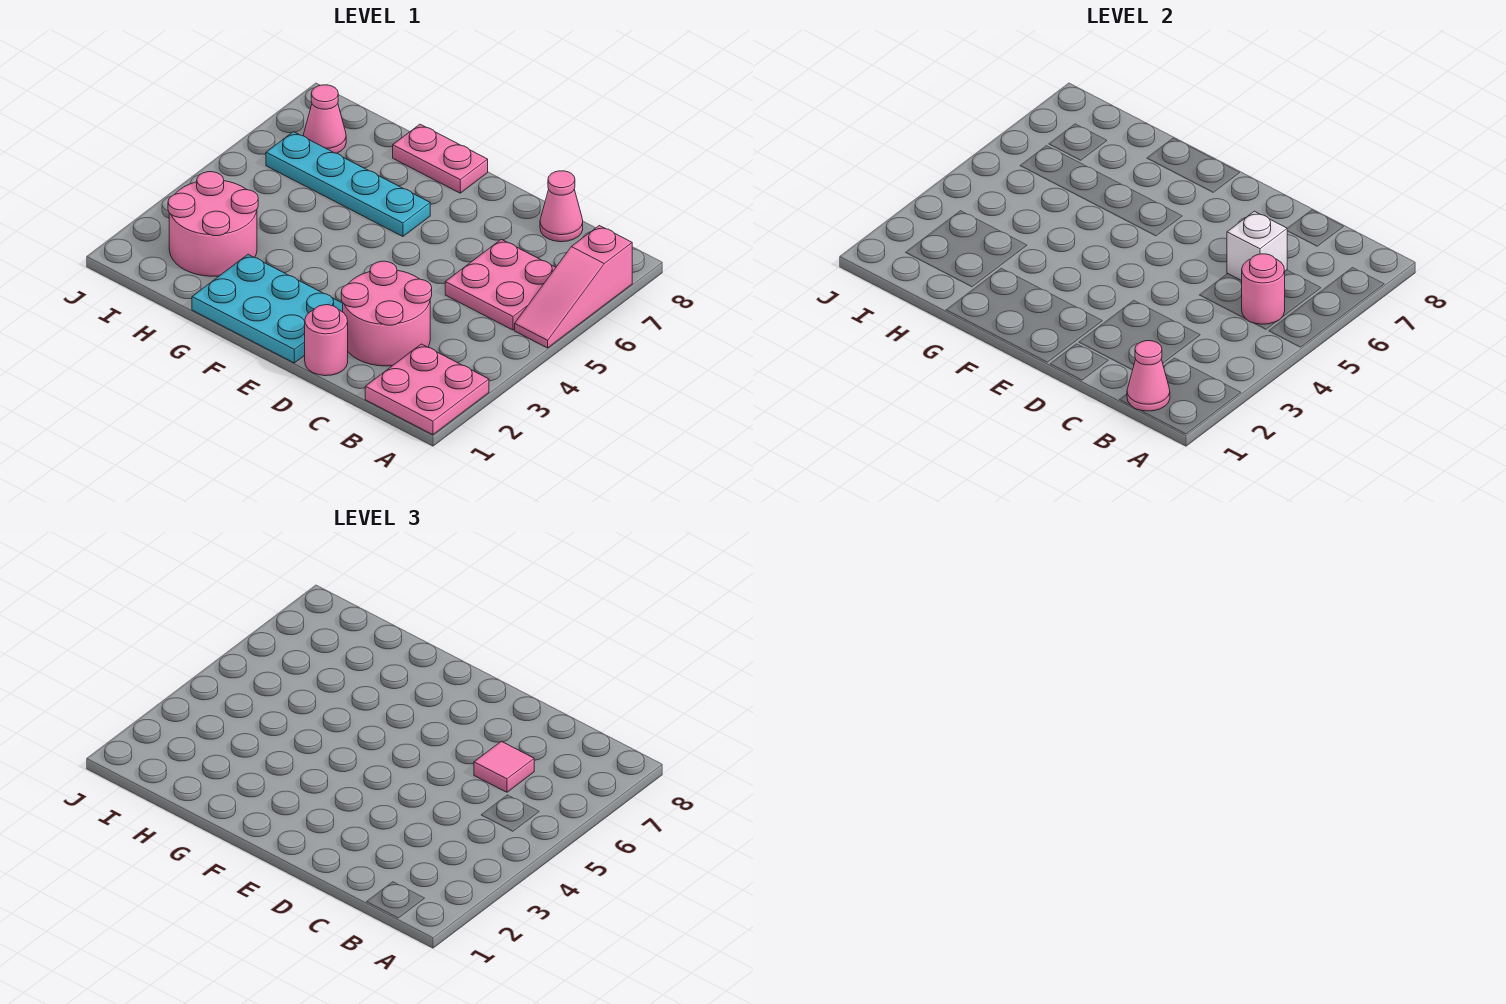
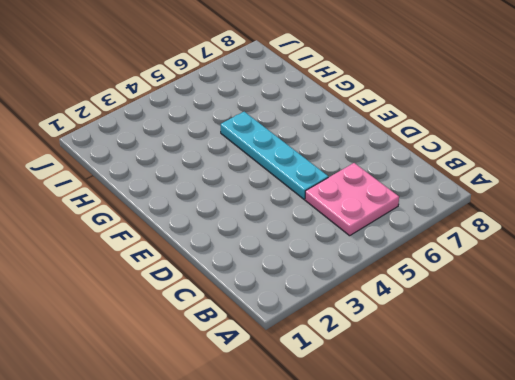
cyan plate D5:G5 level 1 -> cyan plate F6:I6 level 1
none -> pink plate A1:B2 level 1
none -> pink slope A5:A7 level 1 top 7
none -> pink round brick C2:D3 level 1

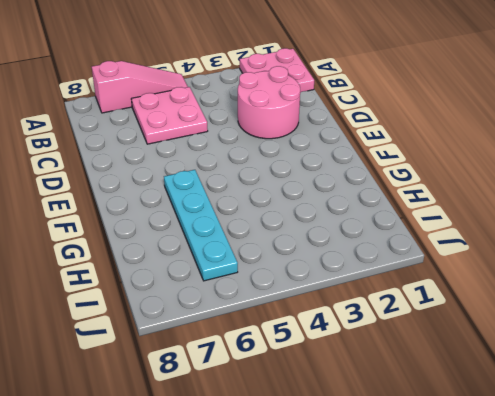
none -> pink cone C8 level 1
none -> pink round brick D1 level 1
none -> cyan plate E1:G2 level 1

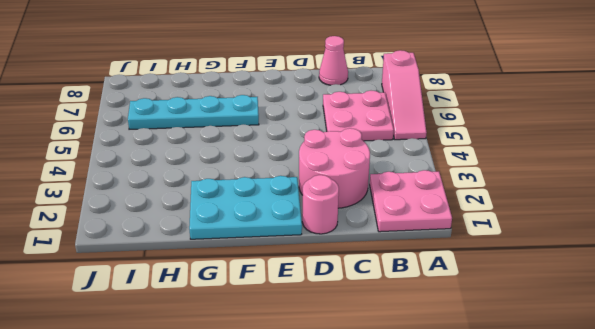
none -> pink plate F8:G8 level 1
none -> pink round brick H2:I3 level 1
none -> pink cone I7 level 1

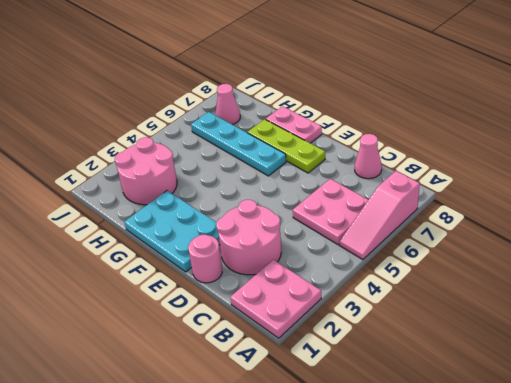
lime plate E7:G7 level 1 -> none
none -> pink cone B1 level 2
none -> pink round brick B5 level 2
none -> white brick C6 level 2

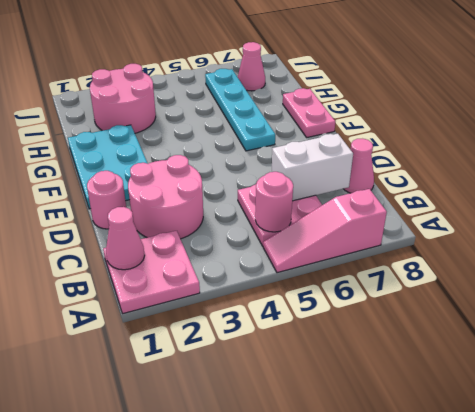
white brick C6:C7 level 2 -> white brick C6 level 2
none -> pink tile C6 level 3

